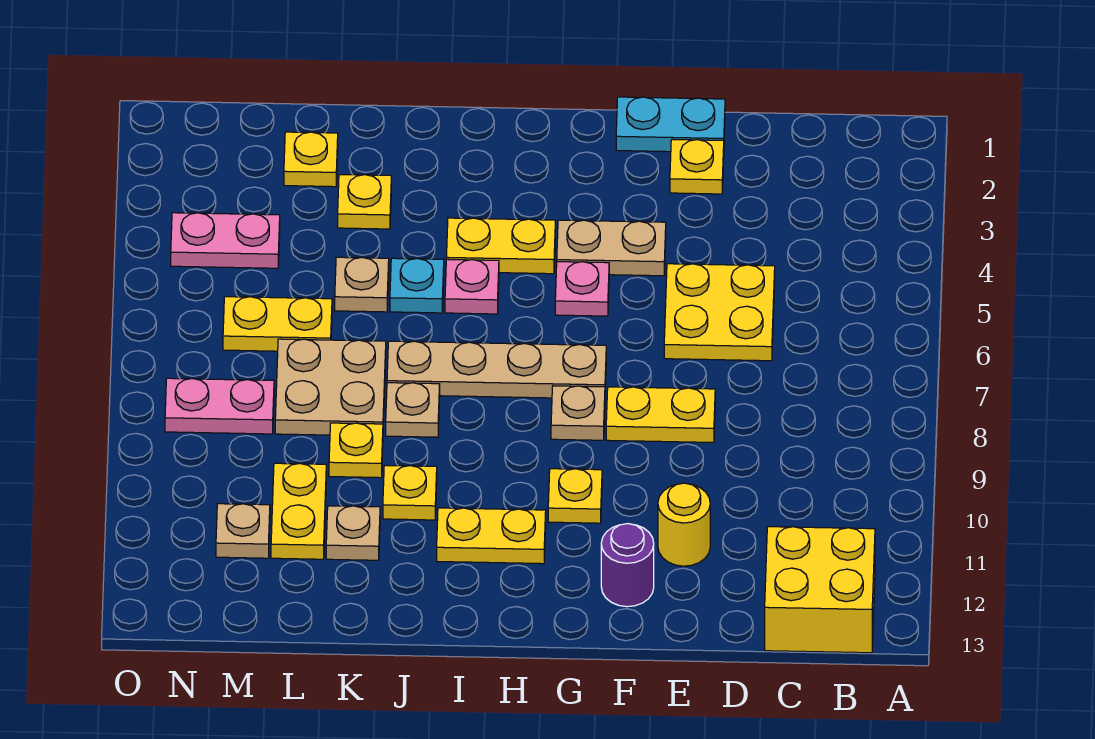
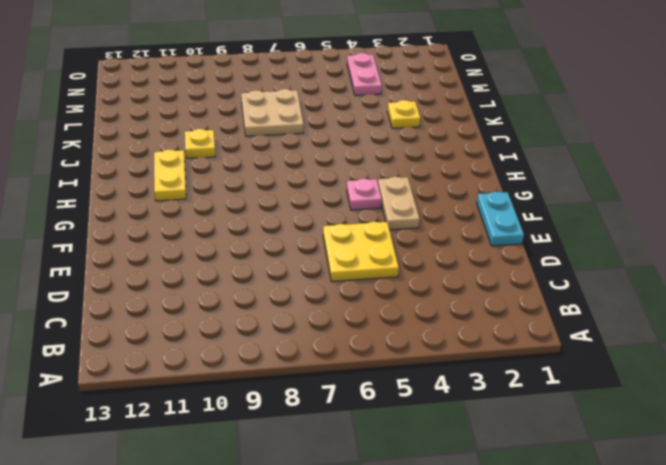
none -> yellow brick B12:C13 level 1
none -> yellow plate E2 level 1
none -> yellow plate E8:F8 level 1

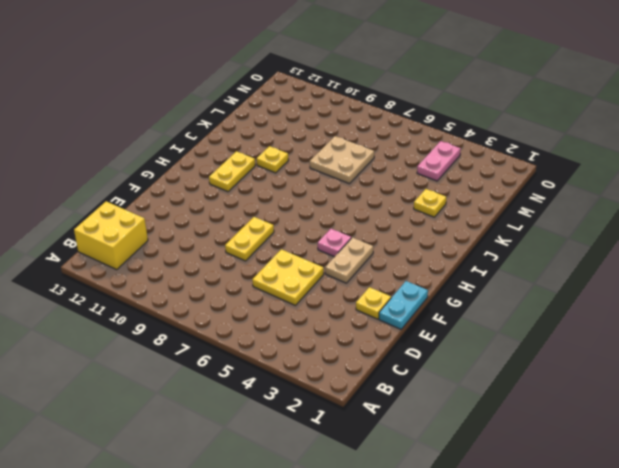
none -> yellow round brick E11 level 1
none -> purple round brick F12 level 1
none -> tan plate G7:J7 level 1

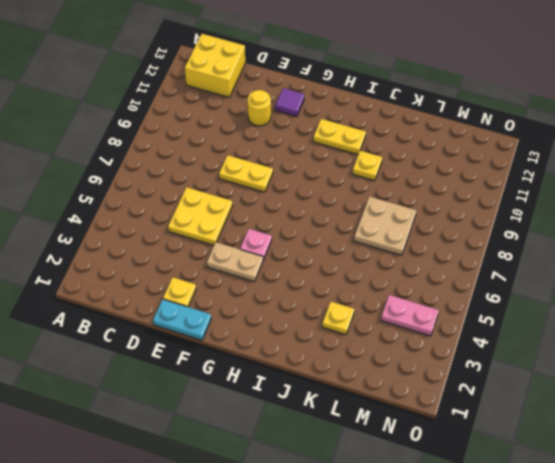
purple tile F12 level 1 -> purple round brick F12 level 1
none -> tan plate G7:J7 level 1
none -> tan plate G8 level 1
none -> yellow plate G10 level 1

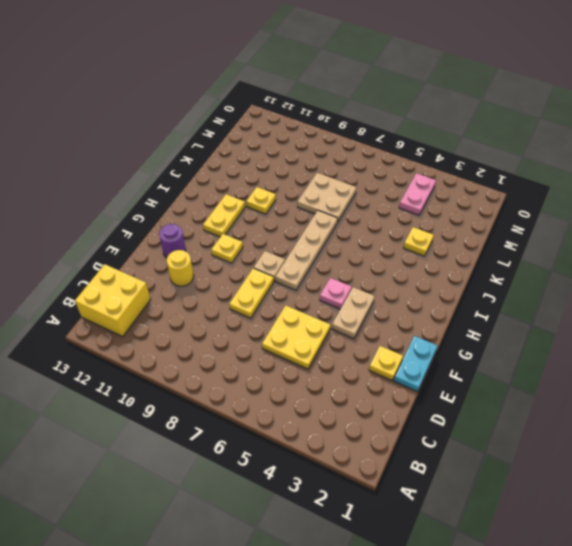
none -> yellow plate H4:I4 level 1
none -> pink plate I5 level 1
none -> cyan plate J5 level 1

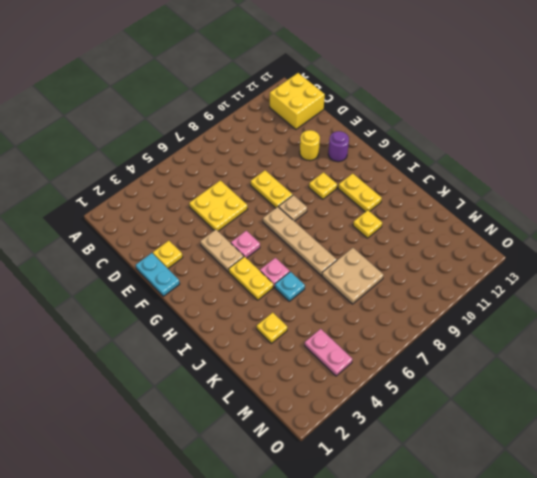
none -> tan plate J8 level 1
none -> tan plate K5 level 1
none -> yellow plate K9 level 1

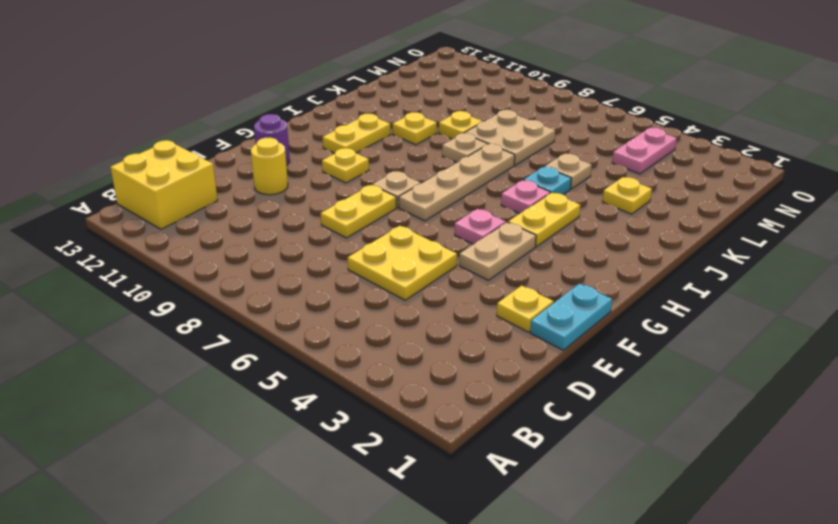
none -> tan plate K11 level 1
none -> yellow plate L2 level 1
none -> yellow plate L6:M6 level 1

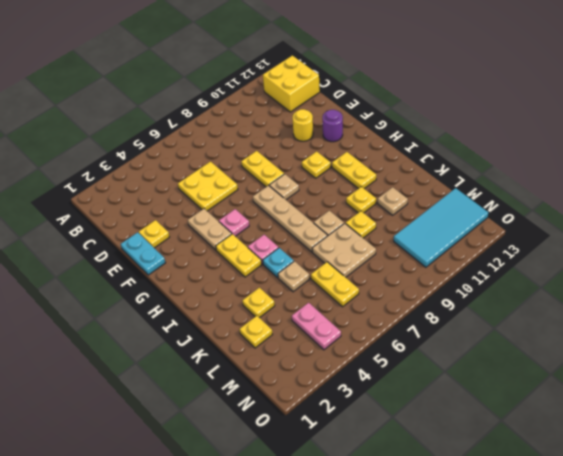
cyan tile M10:N13 level 1 -> tan plate M11 level 1
none -> yellow plate L10:L11 level 1
none -> pink plate M8:N8 level 1

